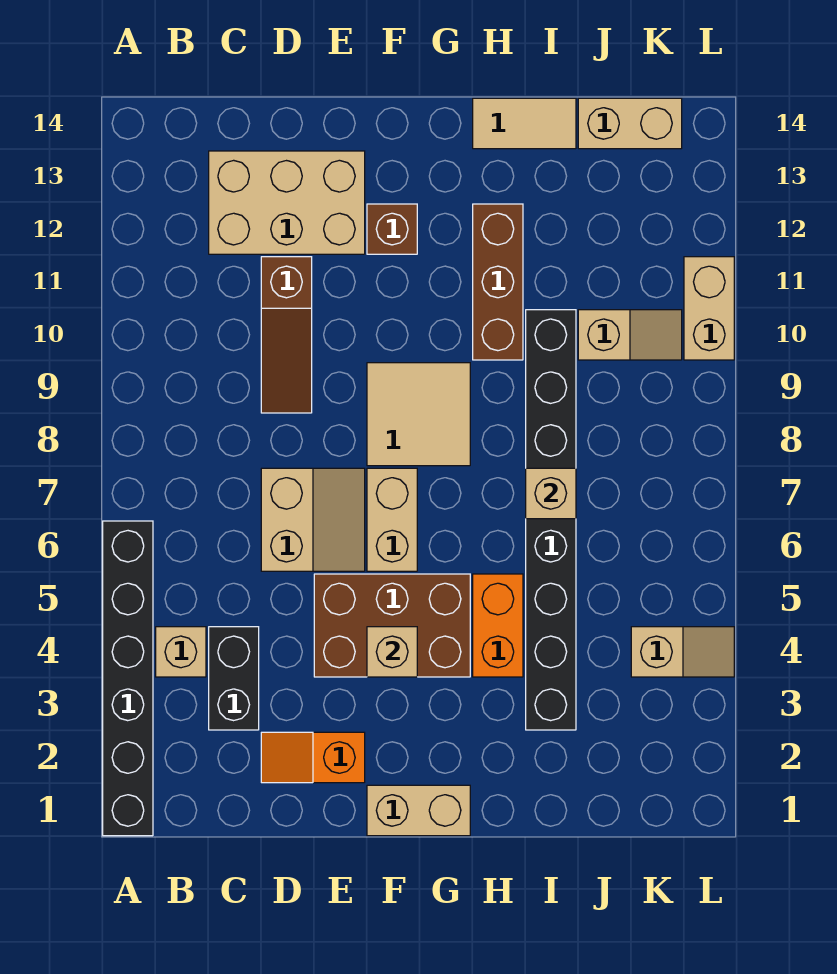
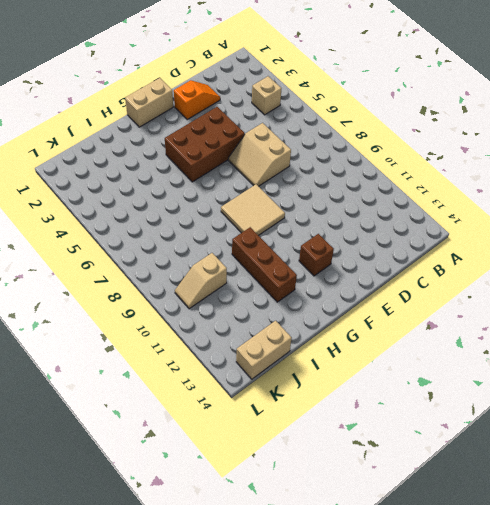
none -> black brick A1:A6 level 1
none -> black brick C3:C4 level 1
none -> tan brick C12:E13 level 1

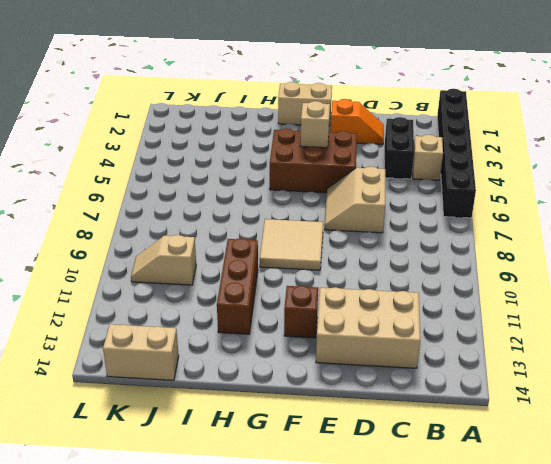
none -> brown slope D9:D11 level 1 top 11
none -> tan brick F6:F7 level 1
none -> orange brick H4:H5 level 1

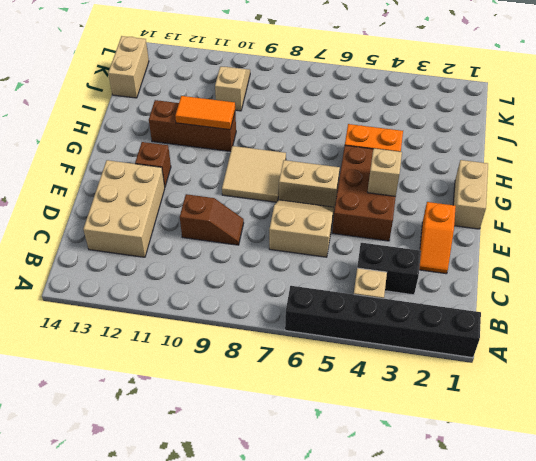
brown slope D9:D10 level 1 top 10 -> brown slope D9:D11 level 1 top 11
orange tile H10:H11 level 2 -> none
none -> tan tile H14:I14 level 1
none -> black brick I3:I10 level 1
none -> tan slope K4:L4 level 1 top K

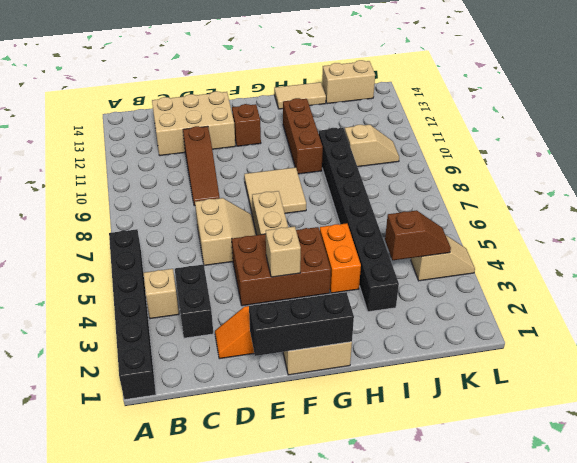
black brick E1:G1 level 2 -> none
brown slope J4:K4 level 2 top J -> none
none -> tan brick L10:L11 level 1
none -> tan brick I7 level 2

